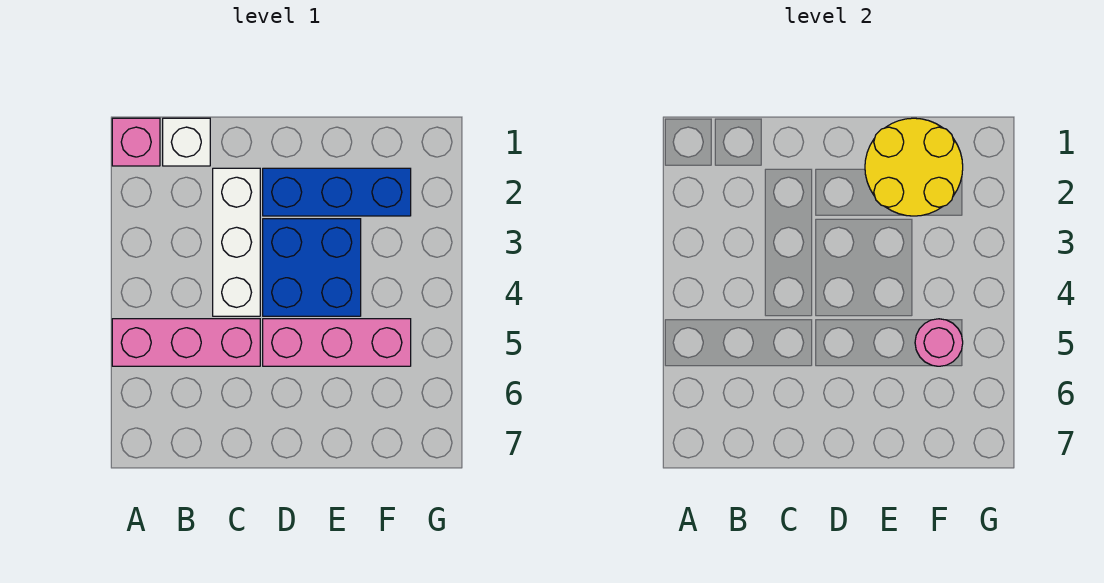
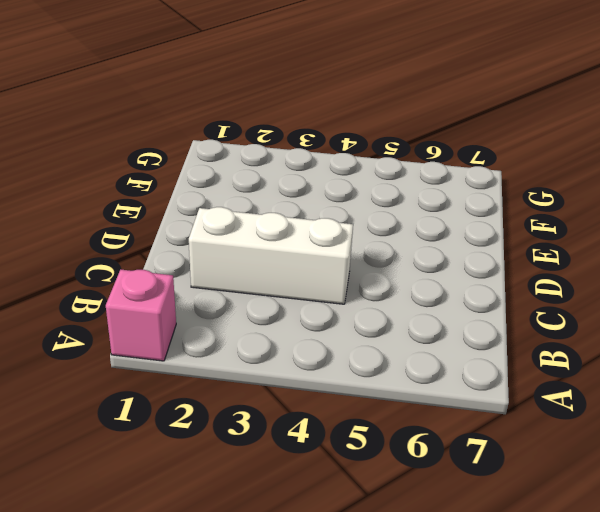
none -> pink brick A5:C5 level 1
none -> white brick B1 level 1

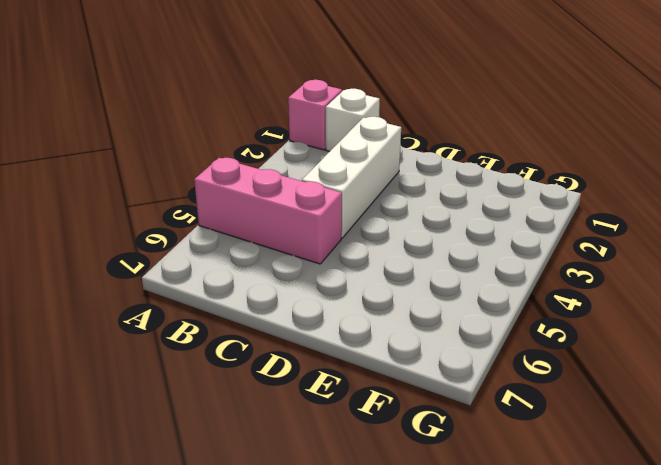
none -> blue brick D2:F2 level 1
none -> blue brick D3:E4 level 1

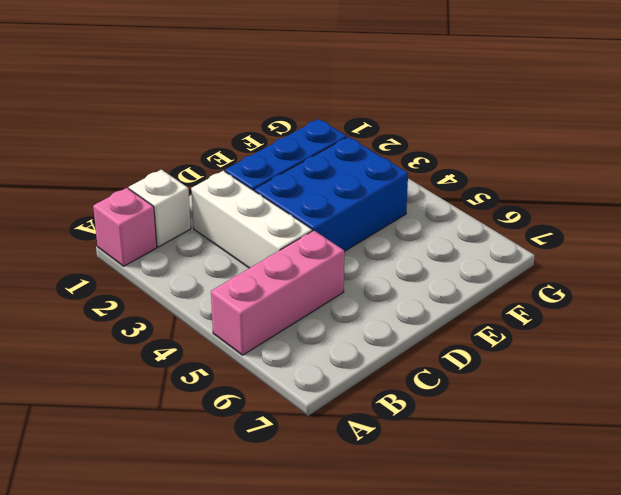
blue brick D3:F4 level 1 -> blue brick D3:E4 level 1
none -> pink brick D5:F5 level 1
none -> yellow round brick E1:F2 level 2

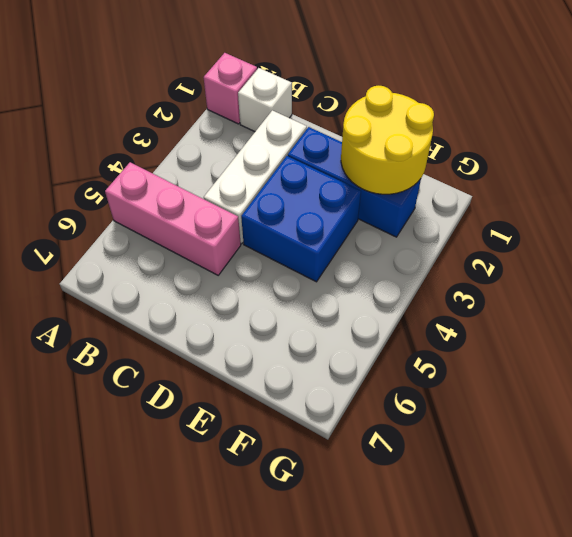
none -> pink brick D5:F5 level 1
none -> pink round brick F5 level 2

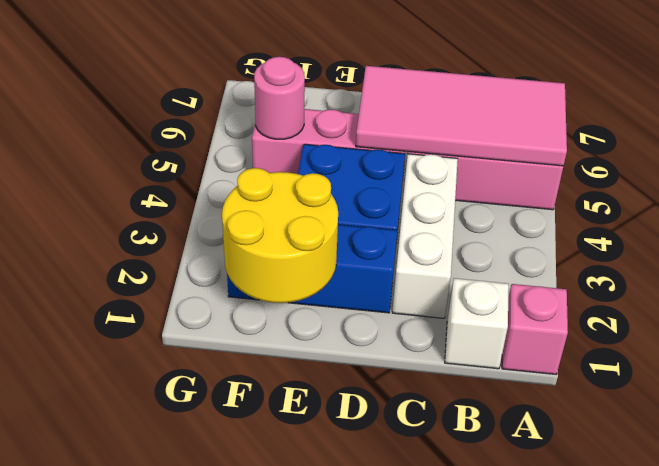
pink tile A5:D6 level 2 -> none

